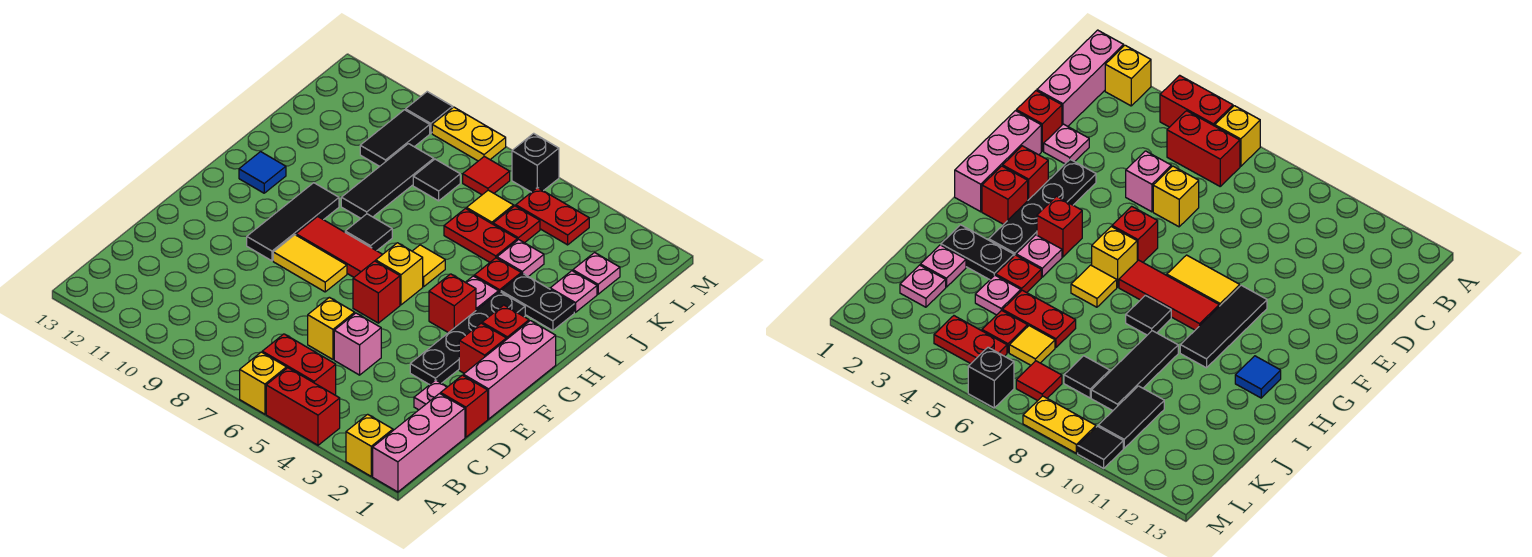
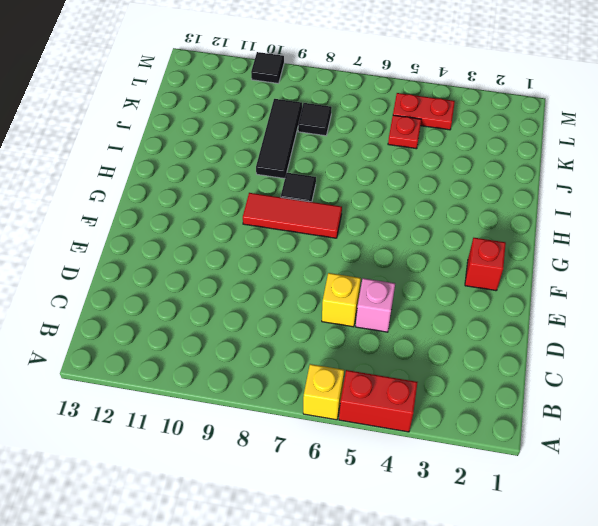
none -> pink brick A1:C1 level 1
none -> yellow brick A2 level 1
none -> red brick B5:B6 level 1
none -> red brick D1 level 1

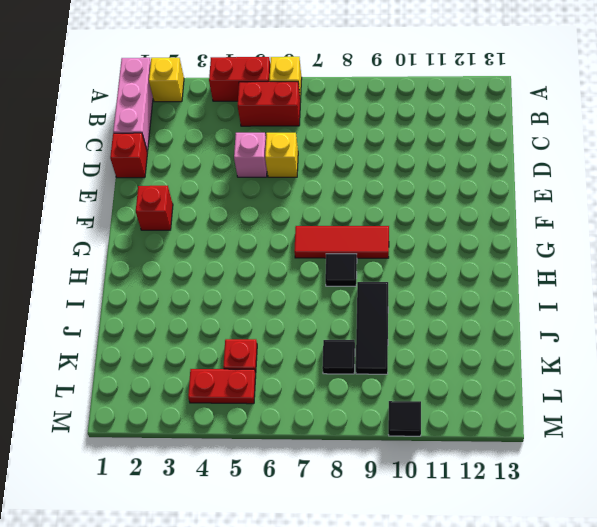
none -> pink plate D2 level 1
none -> pink brick E1:G1 level 1
none -> black plate E3:H3 level 1
none -> red brick F6 level 1

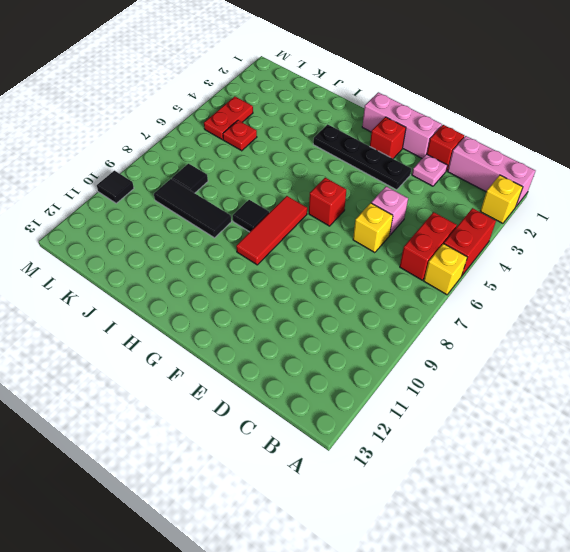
none -> yellow tile F8:F9 level 1
none -> black tile F10:H10 level 1
none -> red brick G2 level 1
none -> red brick G4 level 1

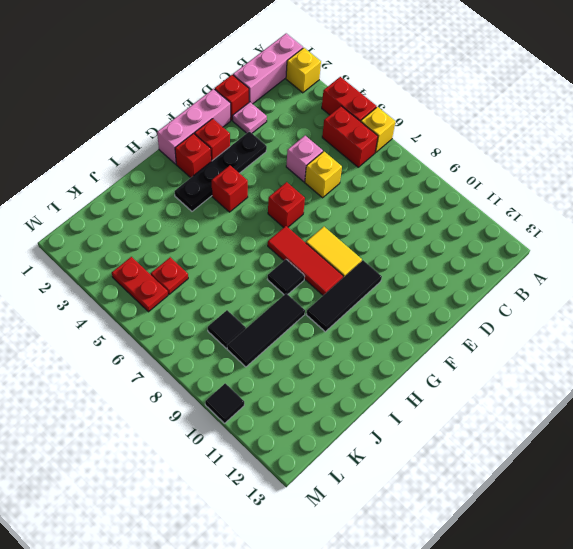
none -> yellow brick G6 level 1
none -> pink plate H4 level 1
none -> yellow tile H6 level 1
none -> blue tile H12 level 1

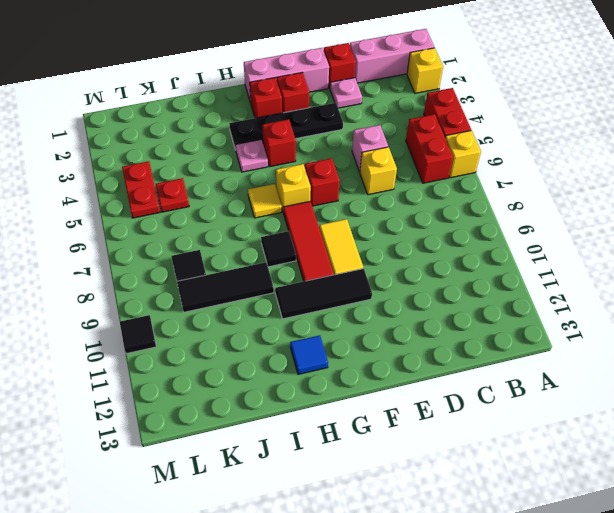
none -> black plate I2:I3 level 1
none -> red plate I4 level 1
none -> pink plate J2 level 1
none -> pink plate J4 level 1

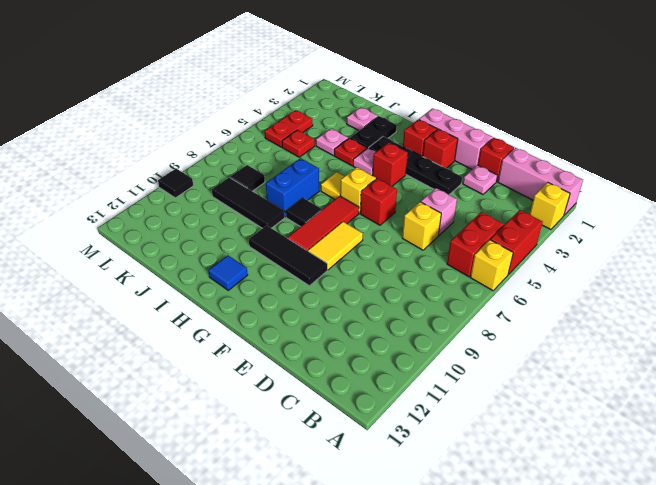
blue brick I7:I8 level 1 -> none
none -> red plate J5:J6 level 1
none -> pink plate K2 level 1
none -> yellow tile K6 level 1
none -> black tile K10:L10 level 1

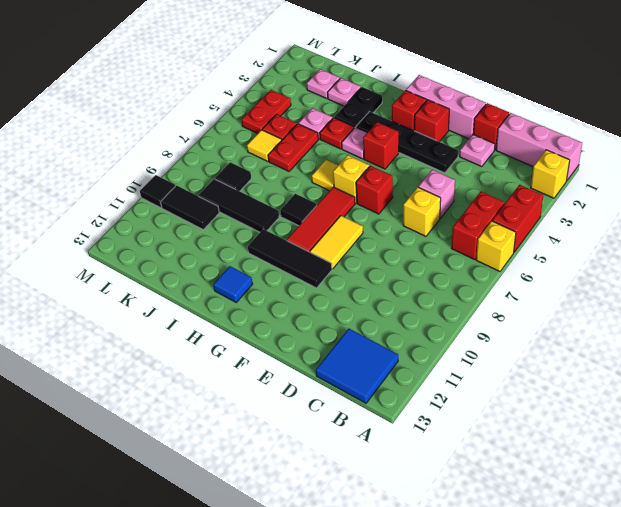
blue tile B12:C13 level 1 -> none
none -> red tile L7 level 1
none -> black brick M6 level 1
none -> yellow plate M8:M9 level 1

